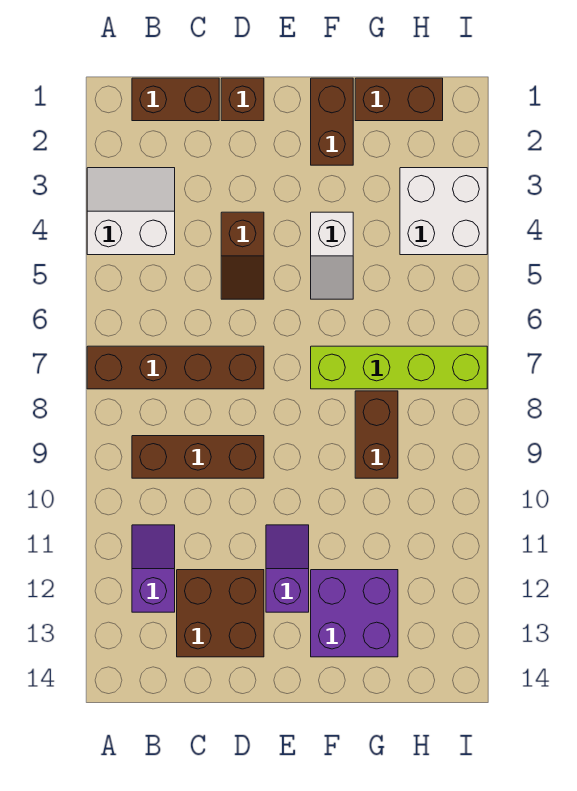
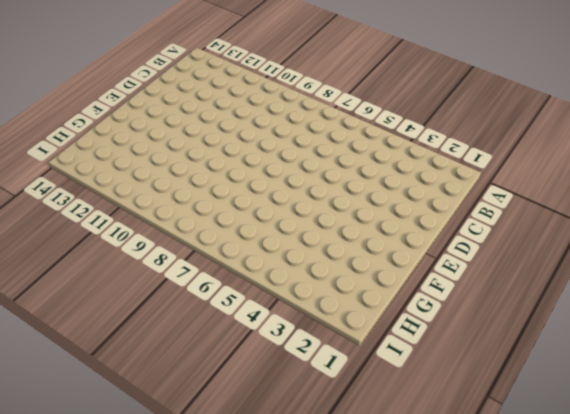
none -> white slope A3:B4 level 1 top 4
none -> brown brick A7:D7 level 1
none -> brown brick B1:C1 level 1

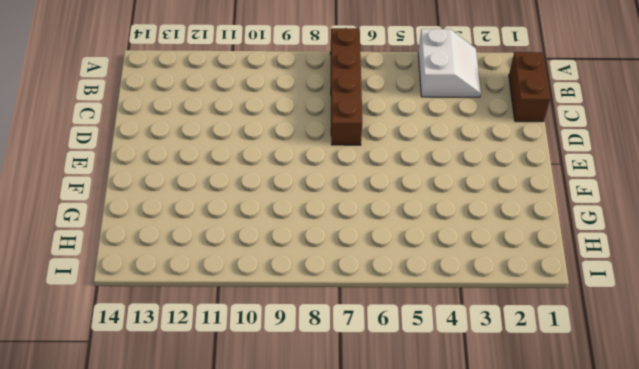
none -> brown brick B9:D9 level 1
none -> purple slope B11:B12 level 1 top 12
none -> brown brick C12:D13 level 1

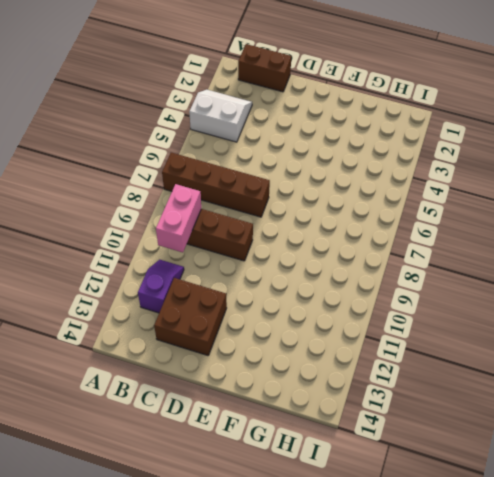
pink brick B9:B10 level 2 -> none
none -> brown brick D1 level 1
none -> brown slope D4:D5 level 1 top 4
none -> purple slope E11:E12 level 1 top 12

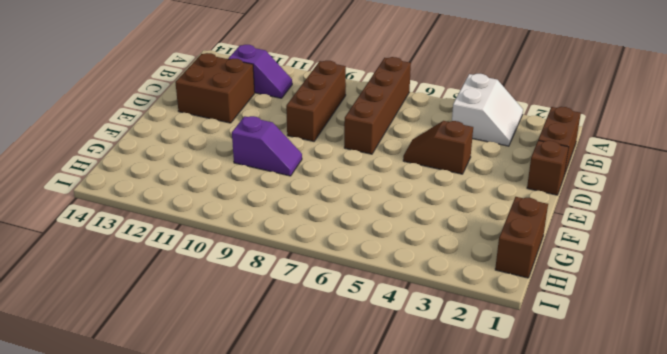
purple slope F9:F10 level 1 top 10 -> purple slope E11:E12 level 1 top 12
none -> brown brick F1:F2 level 1
none -> white slope F4:F5 level 1 top 4
none -> lime brick F7:I7 level 1

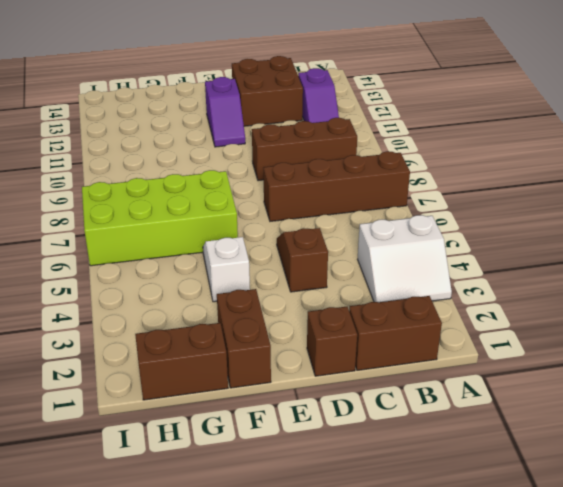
lime brick F6:I7 level 1 -> lime brick F7:I7 level 1
none -> purple brick F12:G13 level 1
none -> brown brick G8:G9 level 1
none -> white brick H3:I4 level 1

